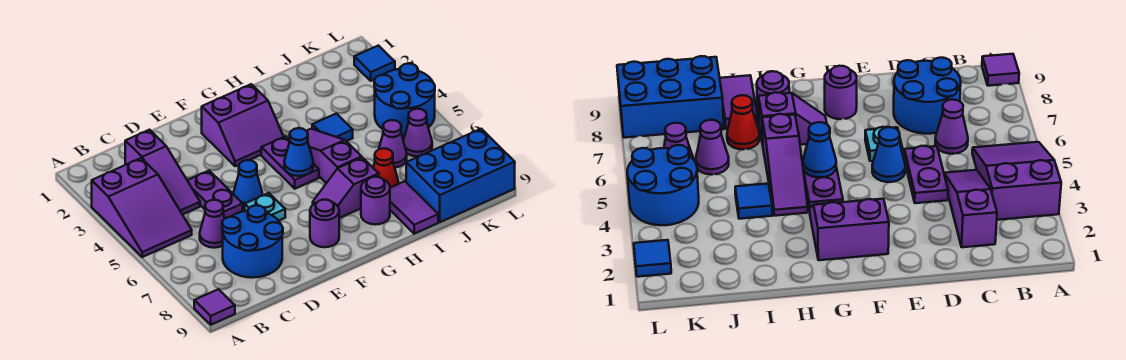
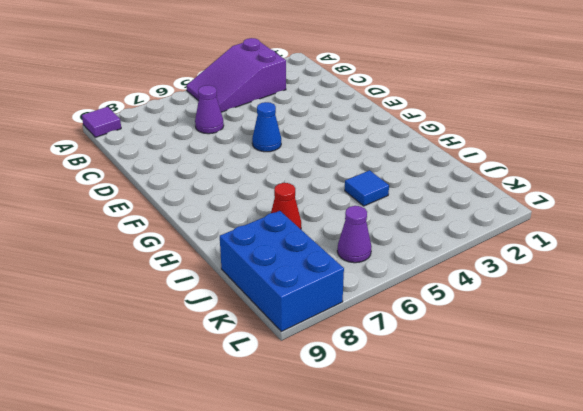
none -> purple slope C2:C4 level 1 top 2
none -> blue round brick C7:D8 level 1
none -> purple plate D4:D5 level 1

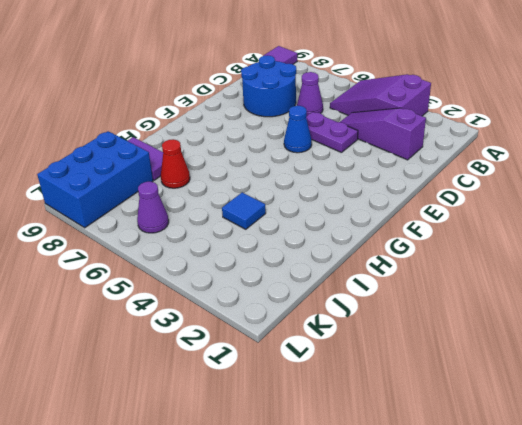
none -> cyan plate E6 level 1
none -> purple slope F2:G3 level 1 top 2
none -> purple round brick F8 level 1

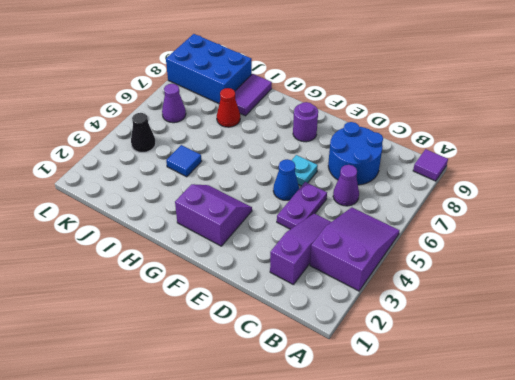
black cone K4 level 1 -> blue round brick K4:L5 level 1
none -> purple plate G4:G5 level 1
none -> purple slope G7:H7 level 1 top H
none -> purple slope H4:H6 level 1 top 6

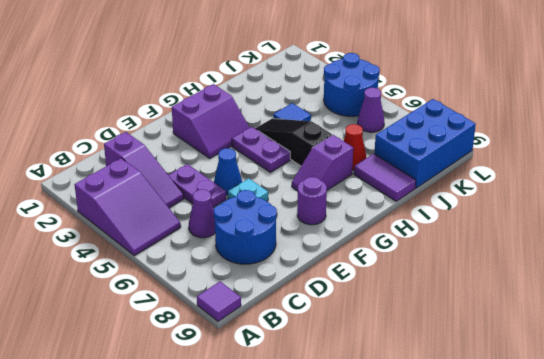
black slope H4:H6 level 1 top 6 -> purple slope H4:H6 level 1 top 6
none -> purple round brick H8 level 1
none -> purple cone J6 level 1
none -> blue tile L2 level 1

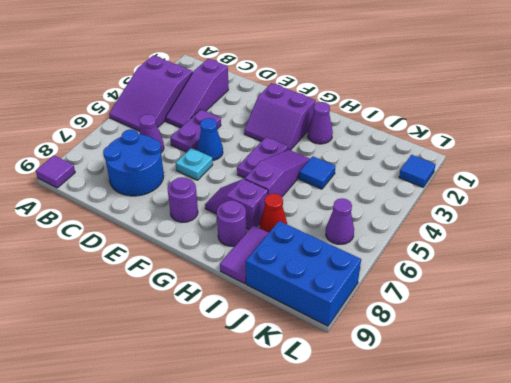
purple cone H2 level 1 -> purple cone J6 level 1
none -> blue round brick K4:L5 level 1
none -> blue cone G5 level 2

